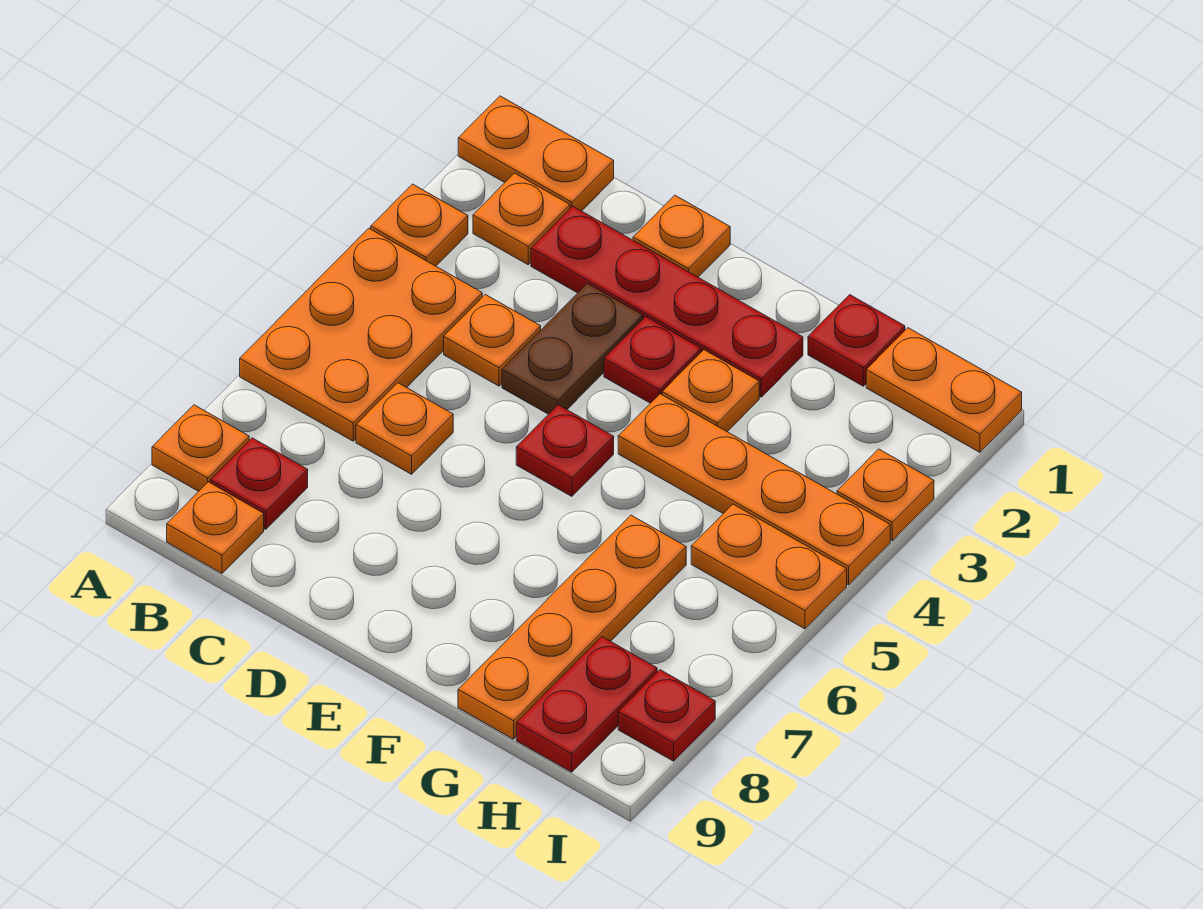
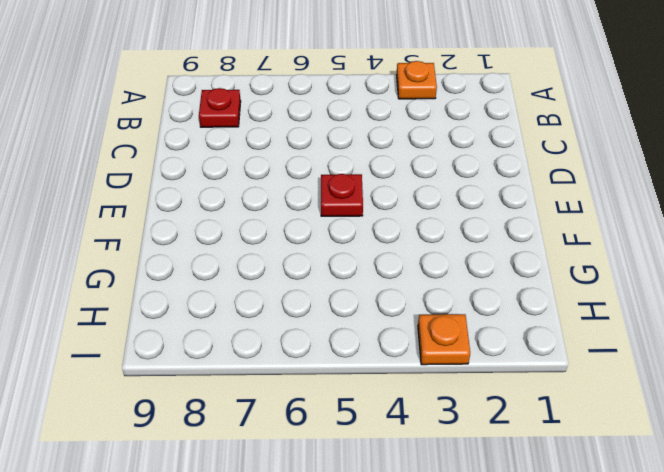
none -> orange plate A1:B1 level 1
none -> orange plate A4:B6 level 1
none -> orange plate A8 level 1

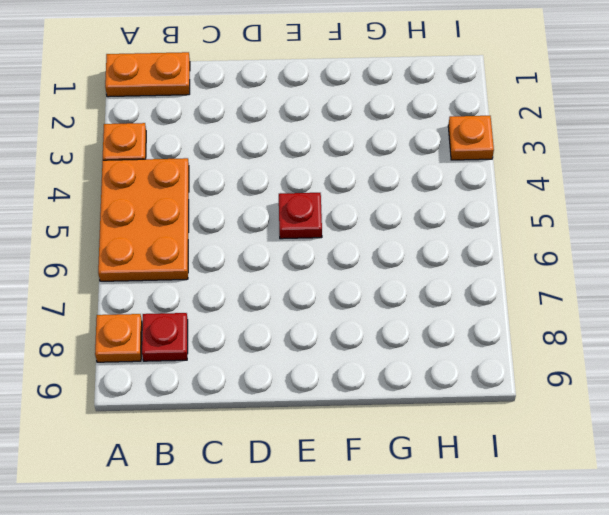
none -> orange plate B2 level 1
none -> orange plate B9 level 1
none -> red plate C2:F2 level 1

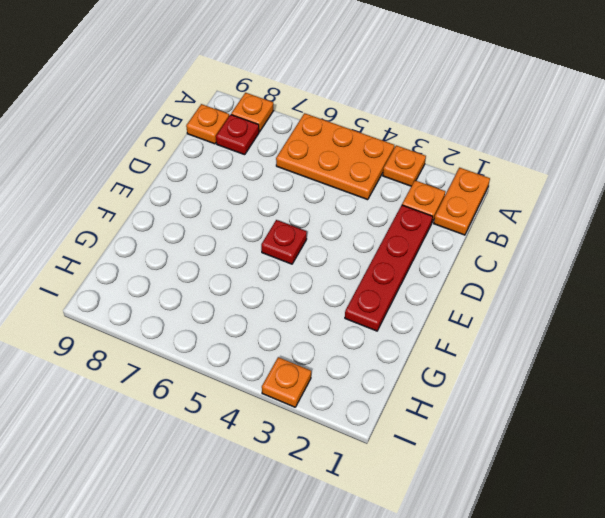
none -> orange plate C4 level 1
none -> orange plate C6 level 1
none -> orange plate D1 level 1

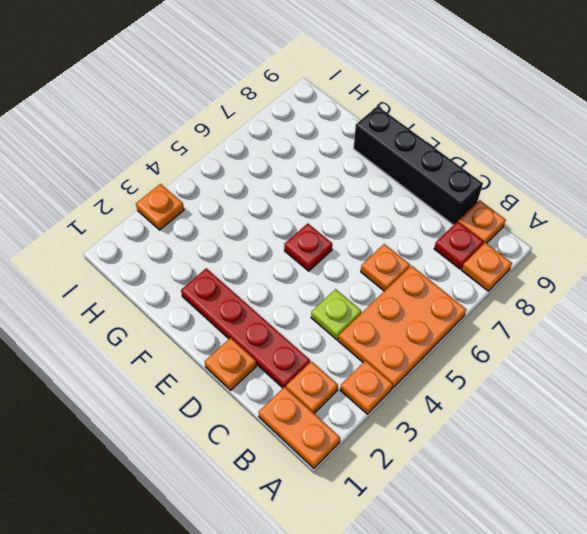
lime plate C4 level 1 -> orange plate C4 level 1
black brick C9:F9 level 1 -> none
none -> brown plate D3:D4 level 1
none -> red plate E3 level 1
none -> orange plate F3 level 1

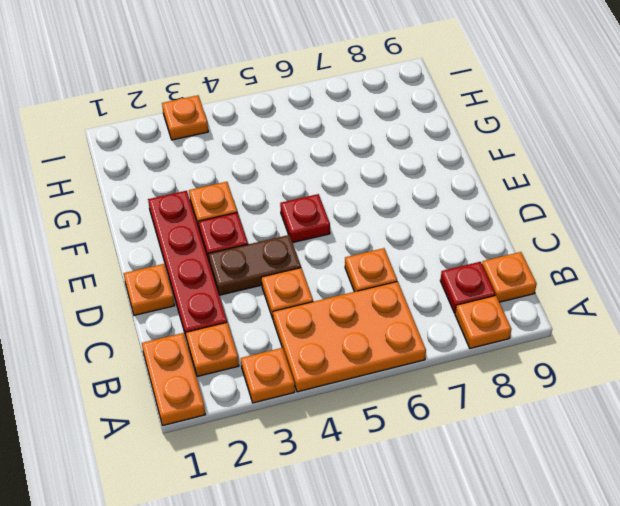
none -> orange plate F4:I4 level 1
none -> red plate G1 level 1
none -> orange plate G6:G9 level 1

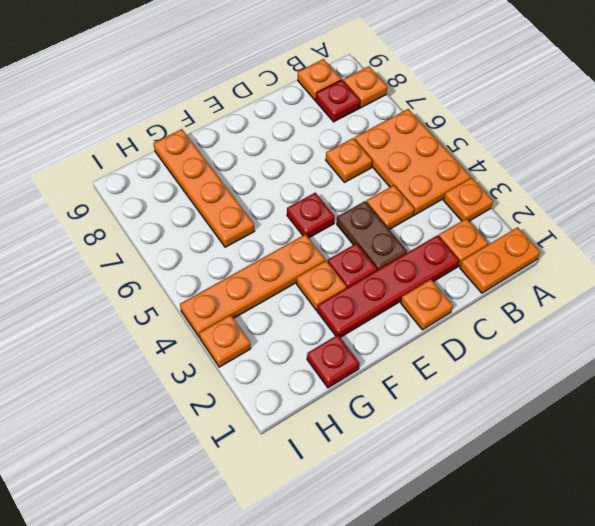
none -> orange plate H1:I1 level 1
none -> orange plate H5:I5 level 1
none -> red plate H8:H9 level 1

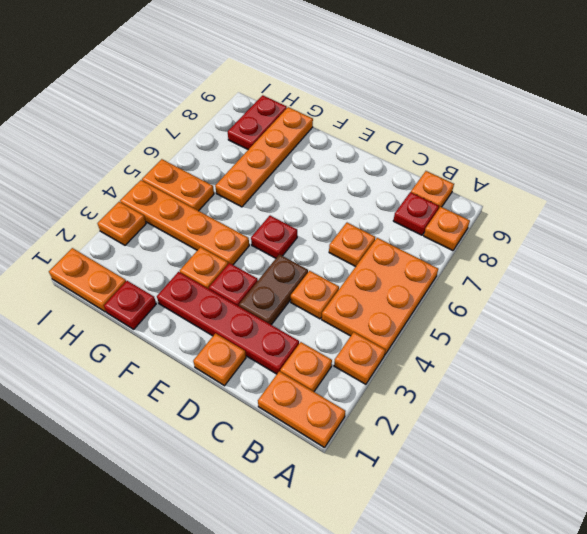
none -> red plate I8 level 1

